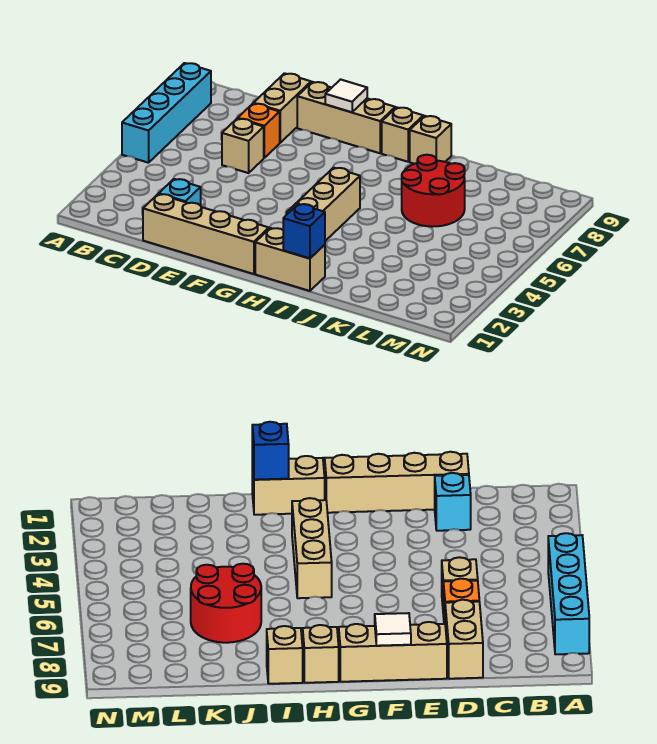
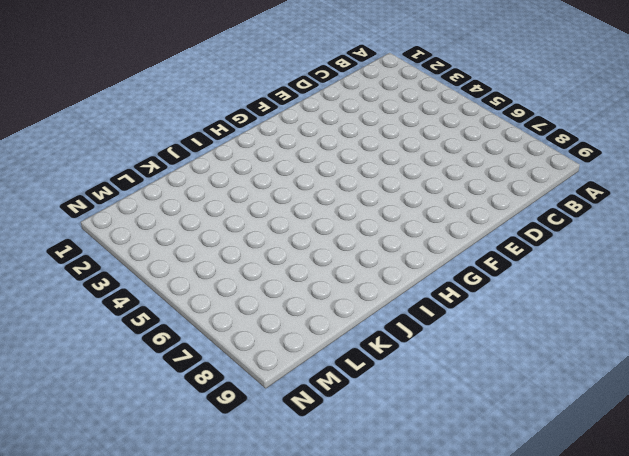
none -> cyan brick A5:A8 level 1
none -> tan brick D1:G1 level 1
none -> cyan brick D2 level 1

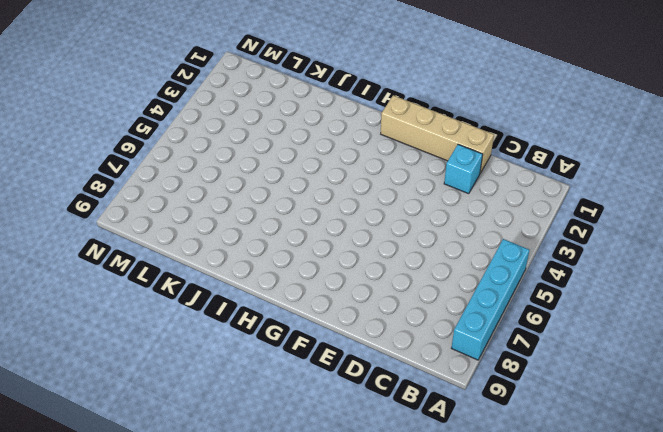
none -> tan brick D6 level 1
none -> orange brick D7 level 1
none -> tan brick D8:D9 level 1

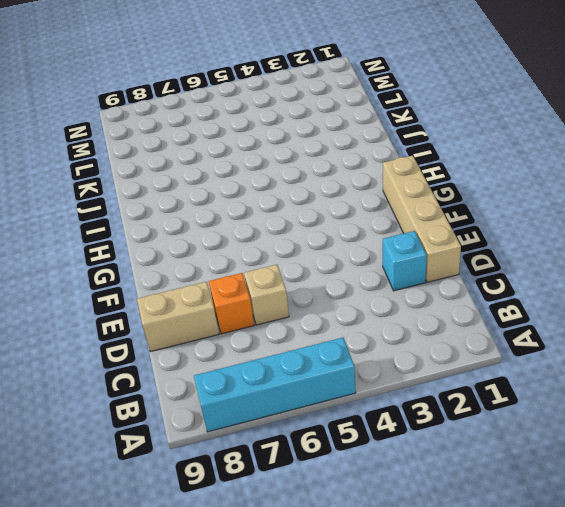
none -> tan brick E9:G9 level 1
none -> tan brick H1:I1 level 1
none -> tan brick H3:H5 level 1

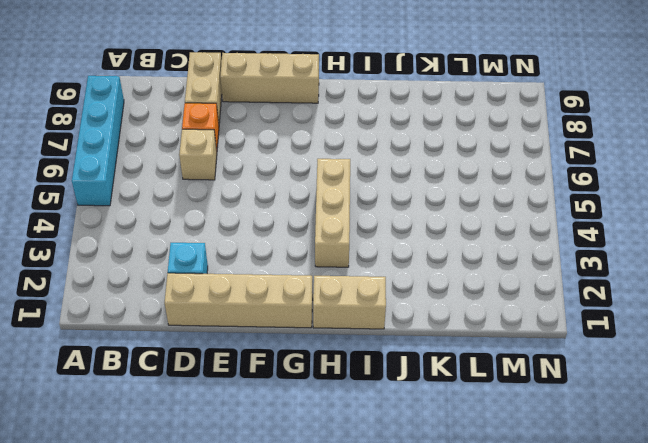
none -> tan brick H9 level 1
none -> tan brick I9 level 1
none -> red round brick J6:K7 level 1

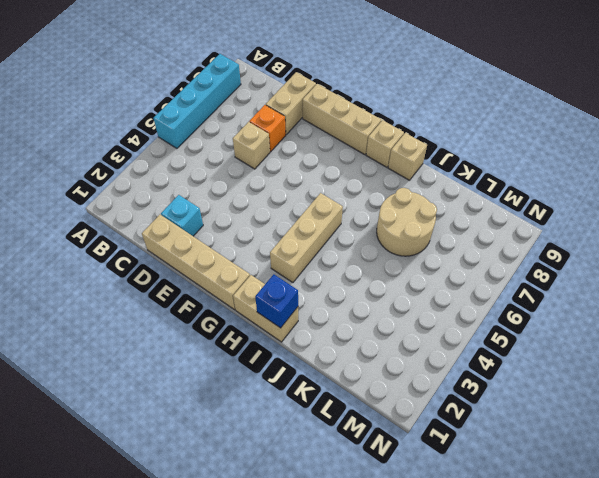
tan round brick J6:K7 level 1 -> red round brick J6:K7 level 1
none -> white tile F9 level 2

